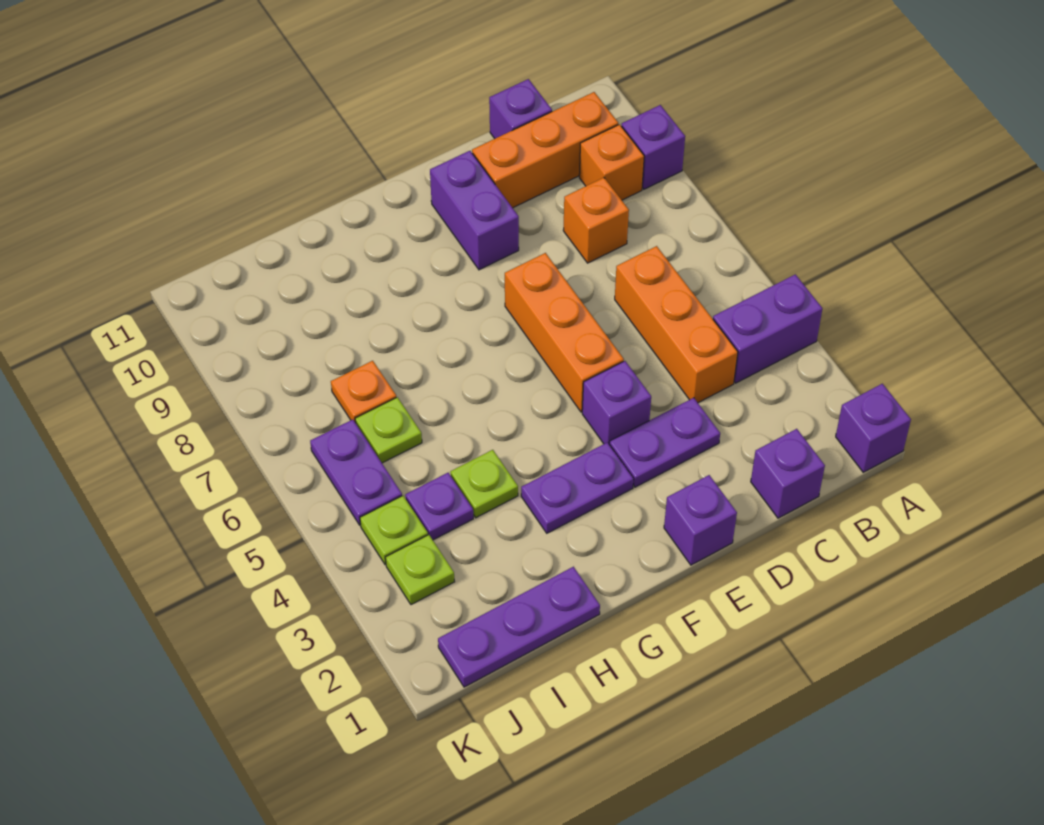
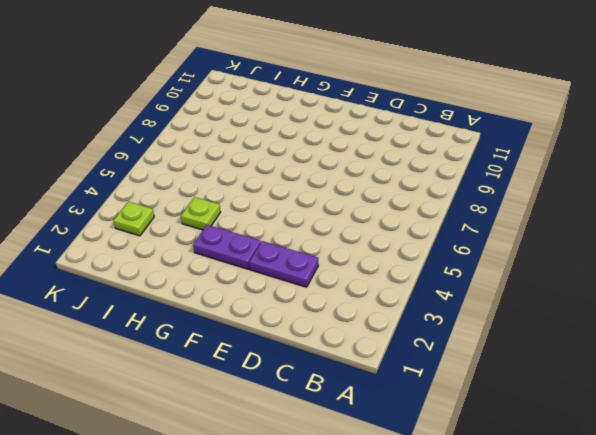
none -> purple brick A1 level 1
none -> purple brick A4:B4 level 1
none -> purple brick A9 level 1

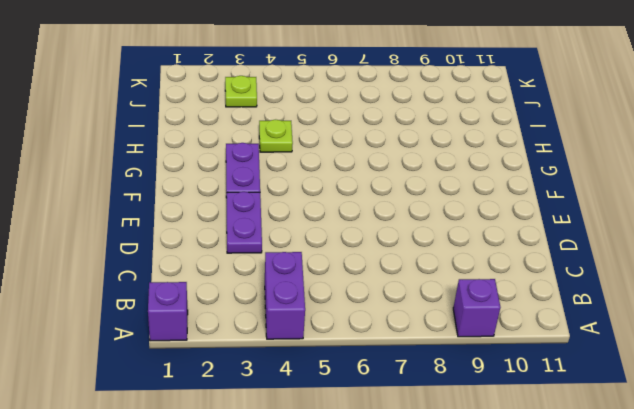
none -> orange brick B9 level 1
none -> orange brick B10:D10 level 1
none -> purple brick C1 level 1

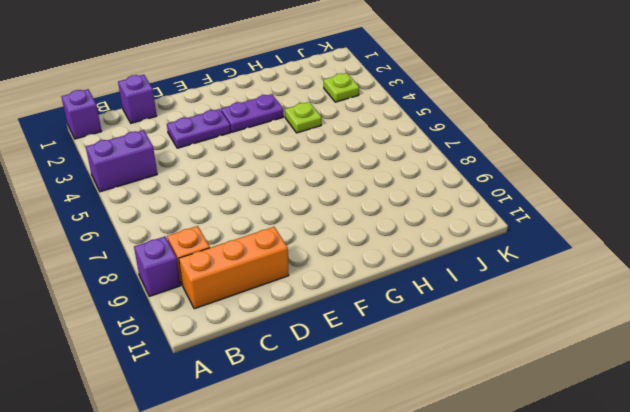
none -> orange brick C4:C6 level 1
none -> orange brick C8 level 1
none -> purple brick C11 level 1

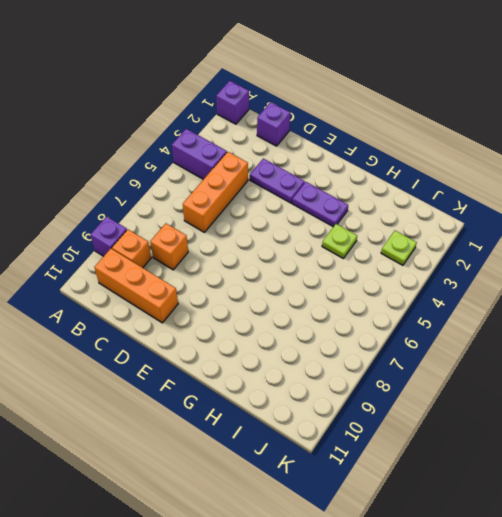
none -> purple brick C11 level 1
none -> purple brick E1 level 1
none -> purple brick E4 level 1

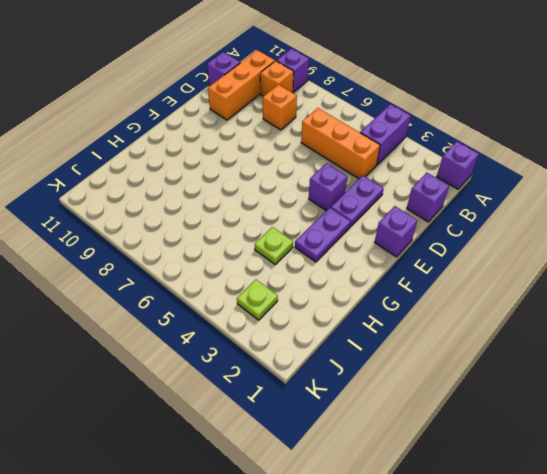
none -> orange brick E5:E7 level 1
none -> purple brick E9:E10 level 1
none -> purple plate H1:J1 level 1

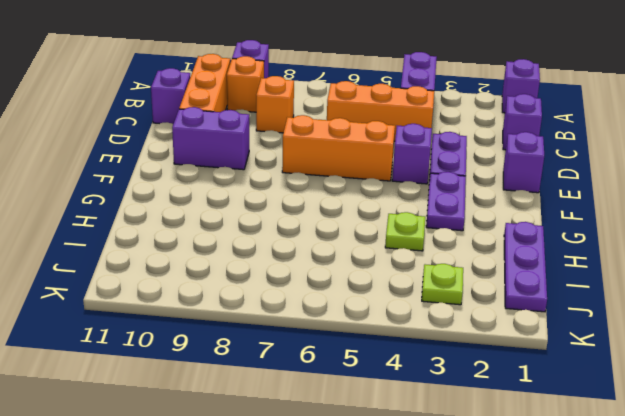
none -> purple plate I4 level 1
none -> lime plate I6 level 1
none -> orange plate I7 level 1

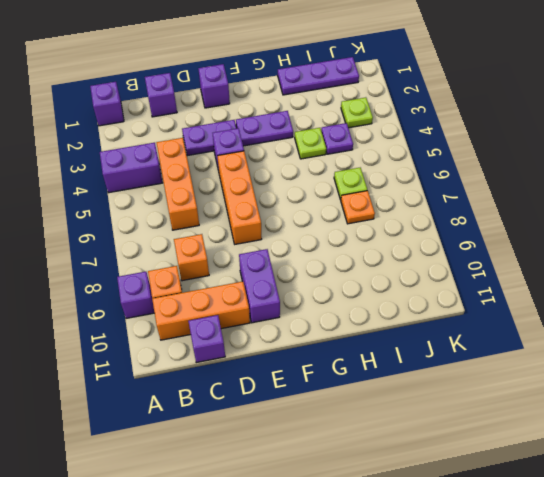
none -> lime plate J4 level 1
none -> purple plate J5:J6 level 1

